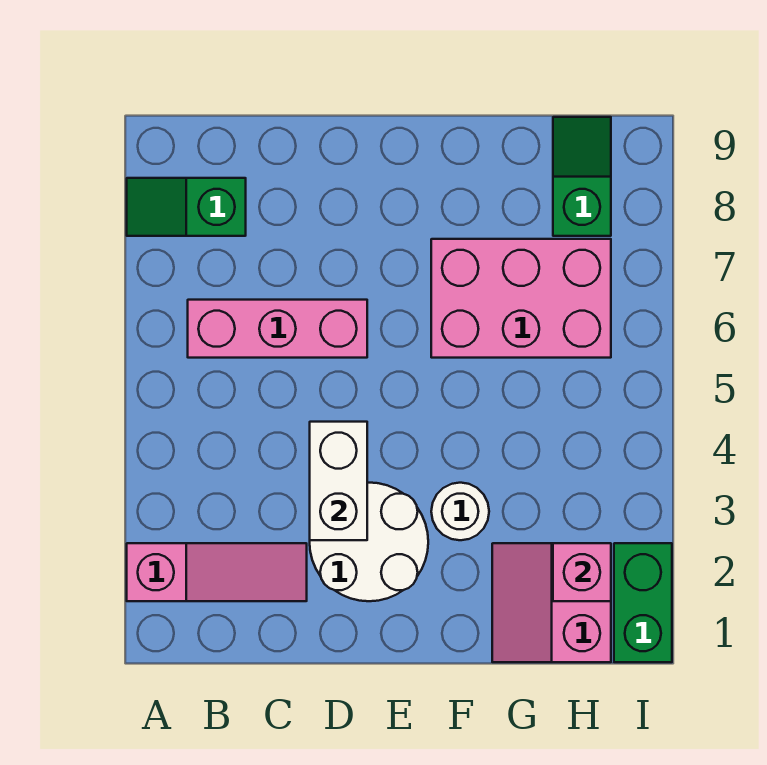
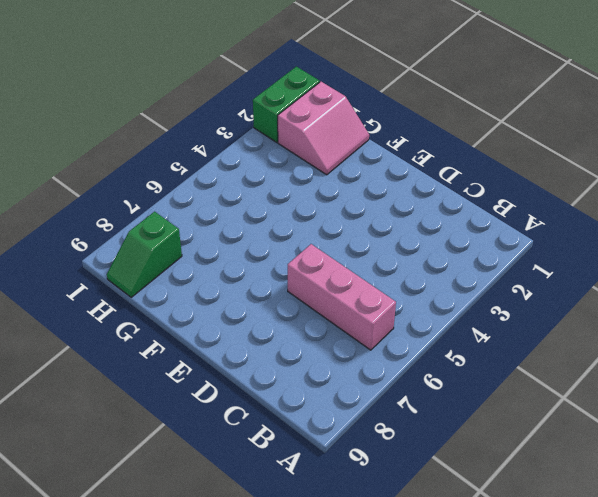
none -> pink slope A2:C2 level 1 top A
none -> green slope A8:B8 level 1 top B

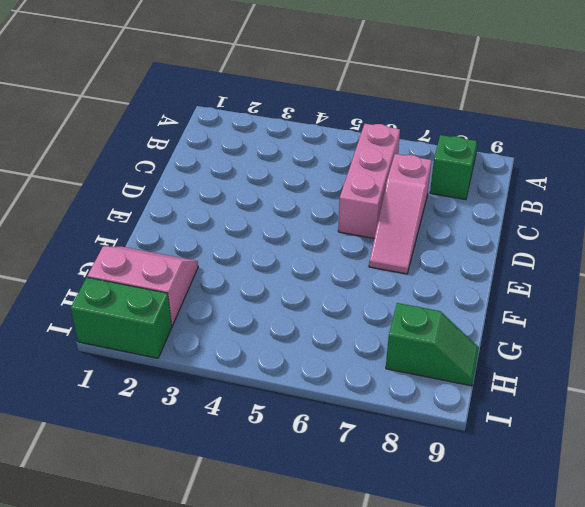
pink slope C7:E7 level 1 top C -> pink slope A2:C2 level 1 top A
none -> white round brick D2:E3 level 1
none -> white round brick F3 level 1

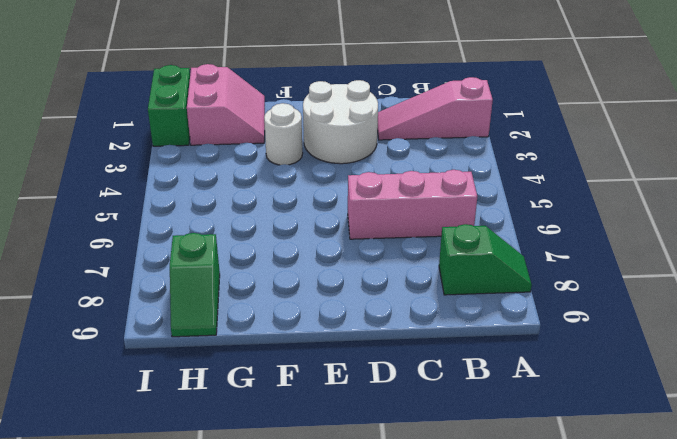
none -> pink brick F6:H7 level 1
none -> white brick D3:D4 level 2

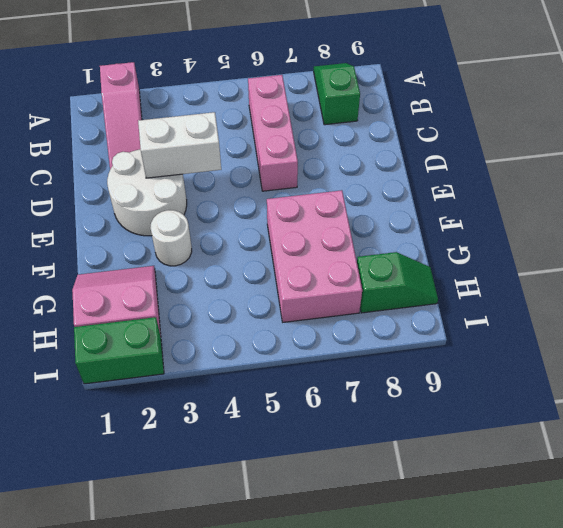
none -> pink brick H2 level 2

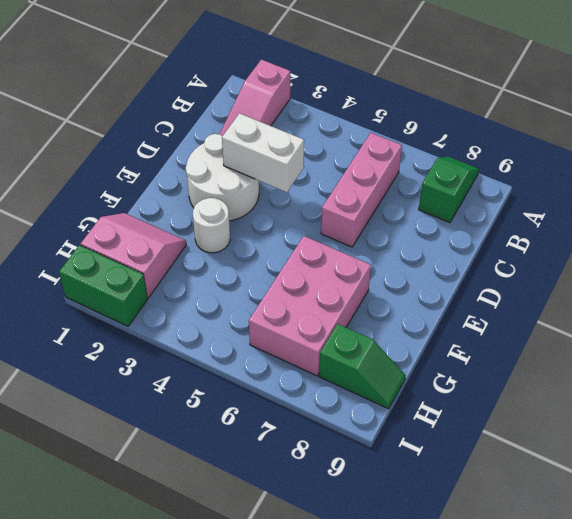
none -> pink brick H2 level 2

